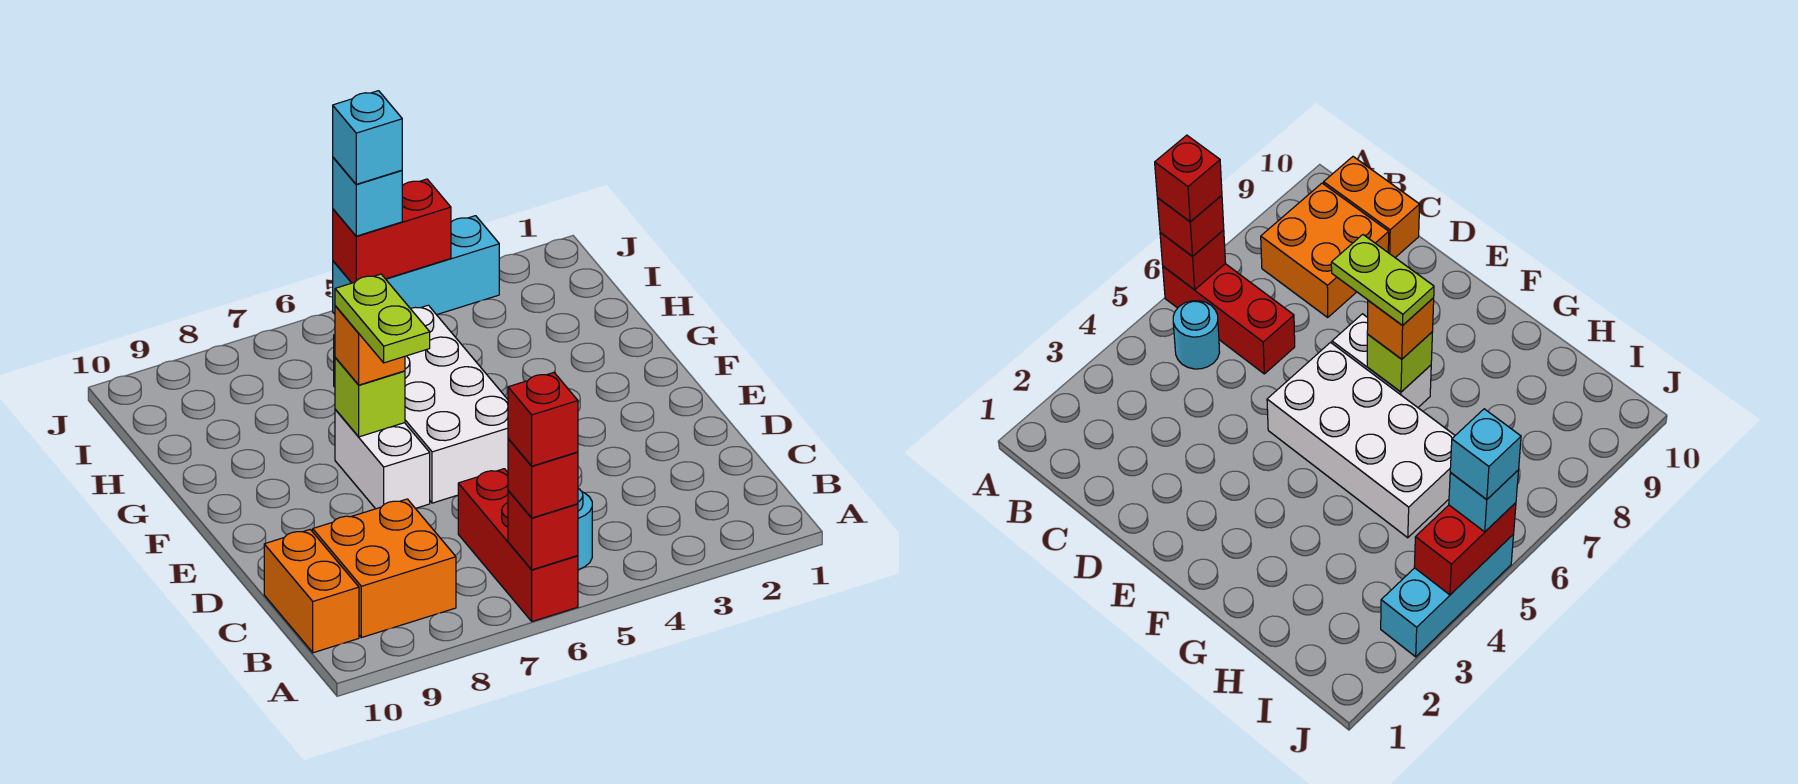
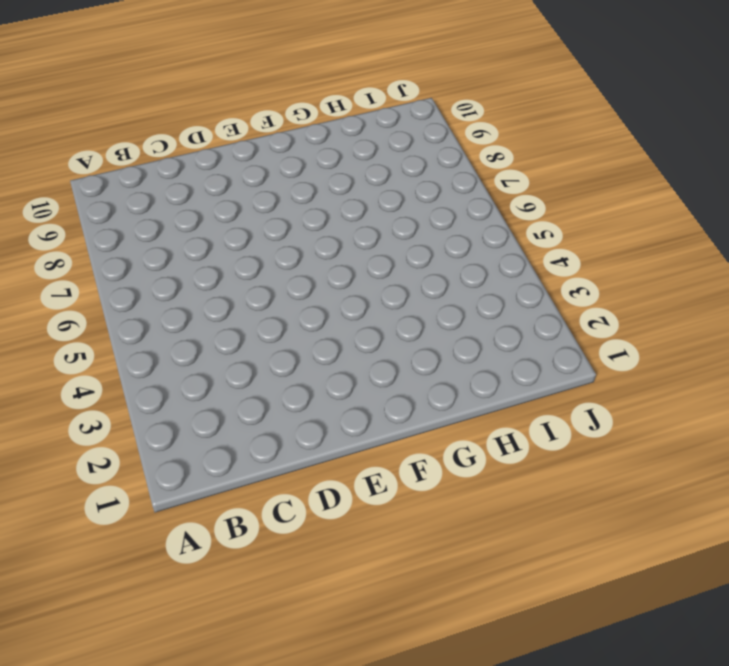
none -> red brick A6:C6 level 1
none -> cyan round brick B5 level 1
none -> orange brick B8:C9 level 1

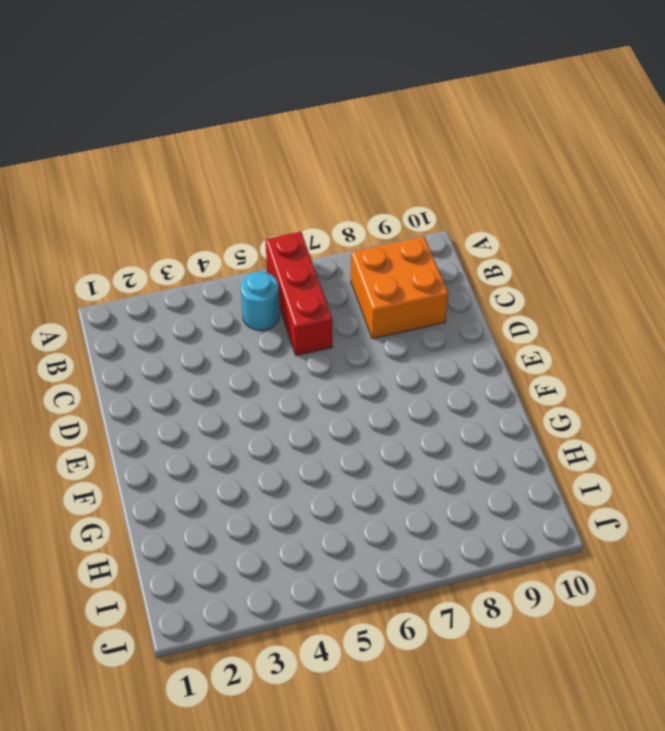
none -> orange brick B10:C10 level 1
none -> white brick E5:H6 level 1
none -> white brick E7:F7 level 1

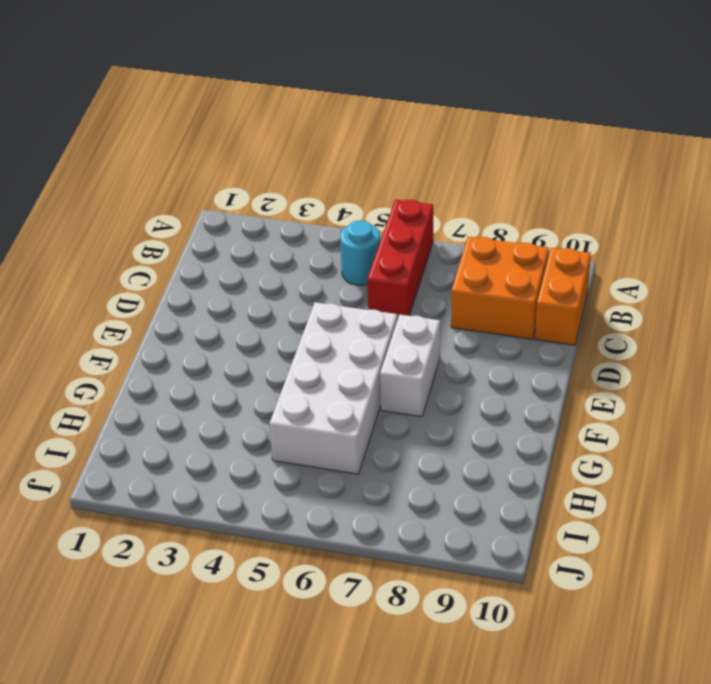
none -> cyan brick J3:J5 level 1
none -> red brick A6 level 2
none -> lime brick F7 level 2

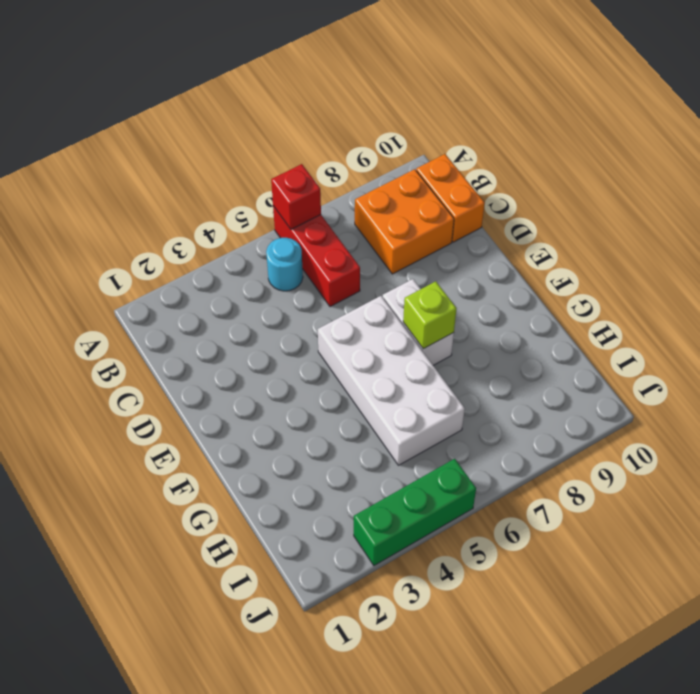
green brick J3:J5 level 1 -> cyan brick J3:J5 level 1
none -> red brick J4:J5 level 2
none -> red brick A6 level 3
none -> orange brick F7 level 3

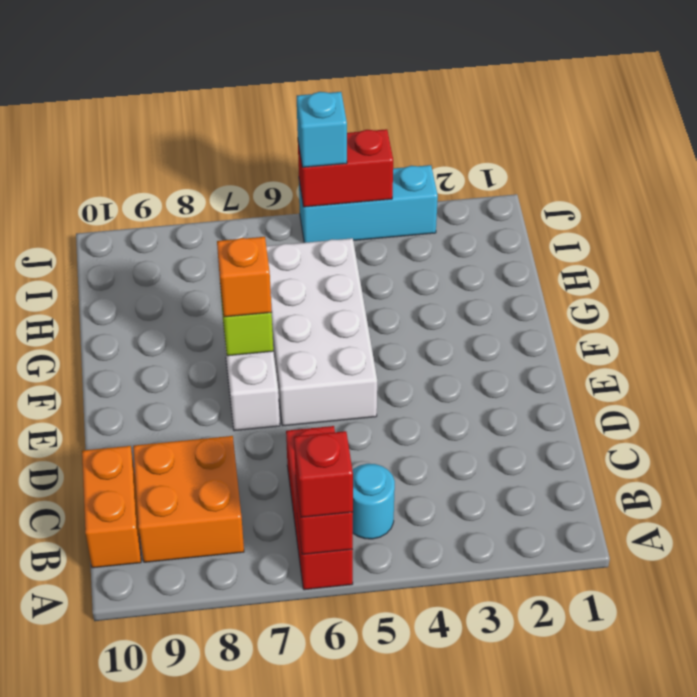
none -> red brick A6 level 4
none -> lime plate E7:F7 level 4
none -> cyan brick J5 level 4

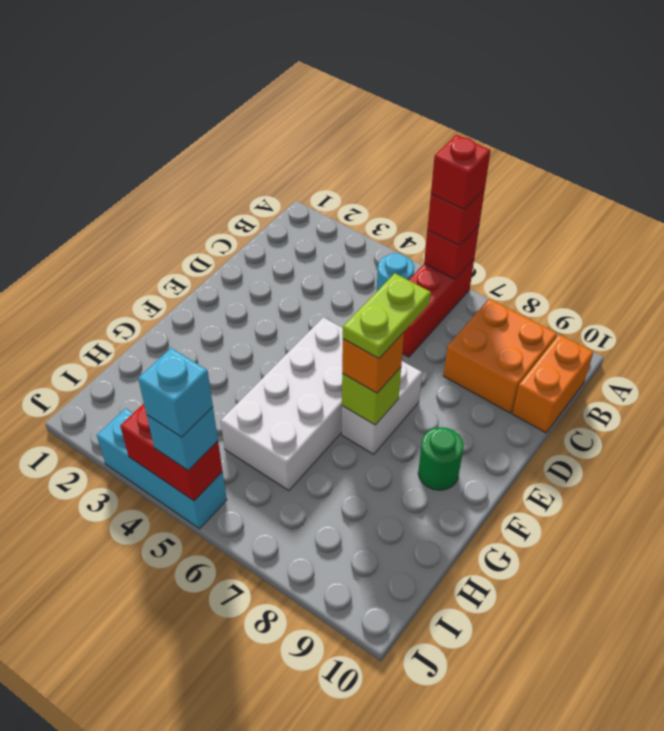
green round brick F9 level 1 -> none

